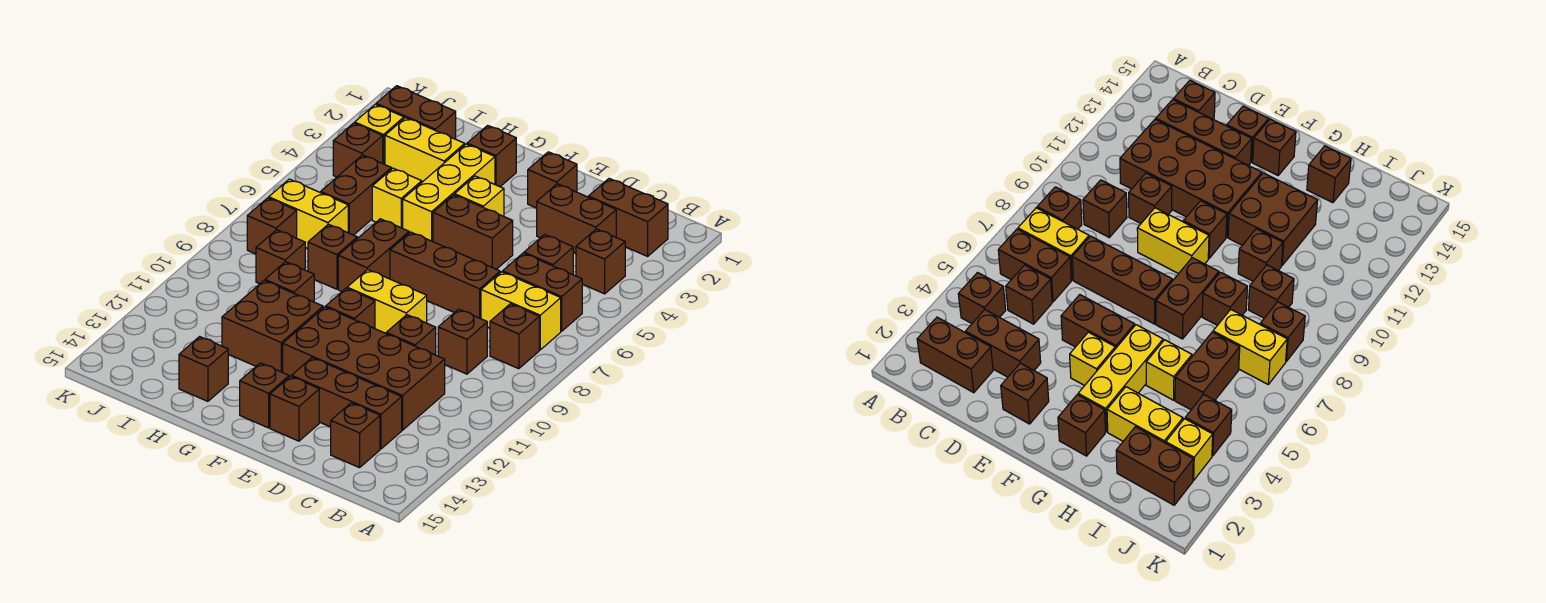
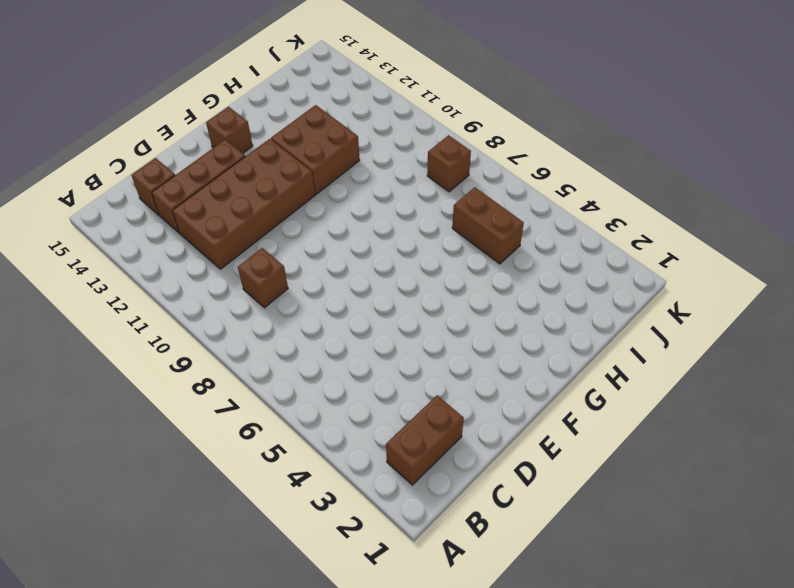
none -> brown brick B4 level 1
none -> brown brick B6:C6 level 1
none -> yellow brick B7:C7 level 1
none -> brown brick B8 level 1

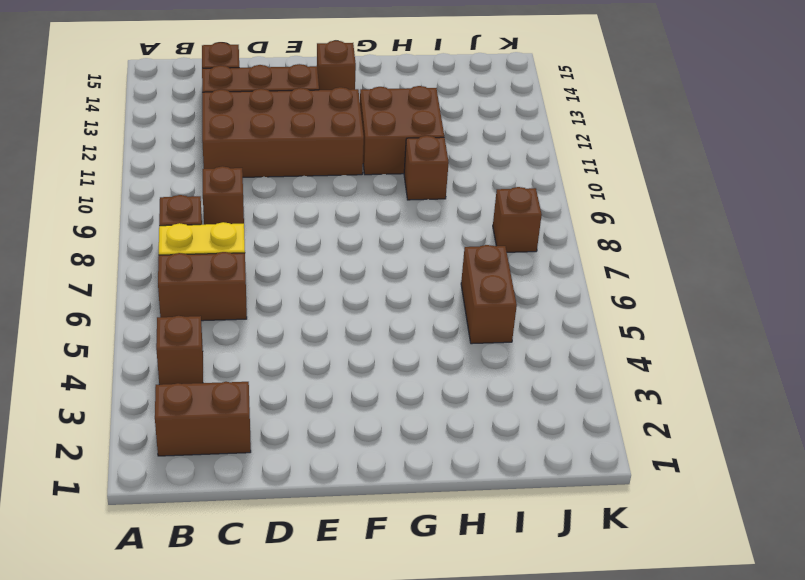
none -> brown brick C3:D3 level 1
none -> brown brick C5 level 1
none -> brown brick D7:F7 level 1
none -> brown brick D10 level 1

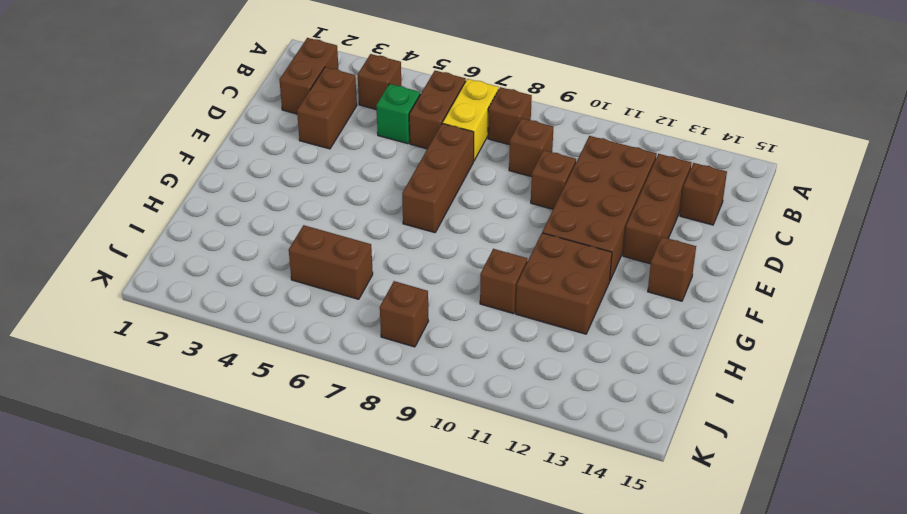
green brick C5 level 1 -> brown brick C5 level 1
none -> brown brick E2 level 1
none -> brown brick E5:F5 level 1
none -> yellow brick E9:F9 level 1
none -> brown brick E14 level 1

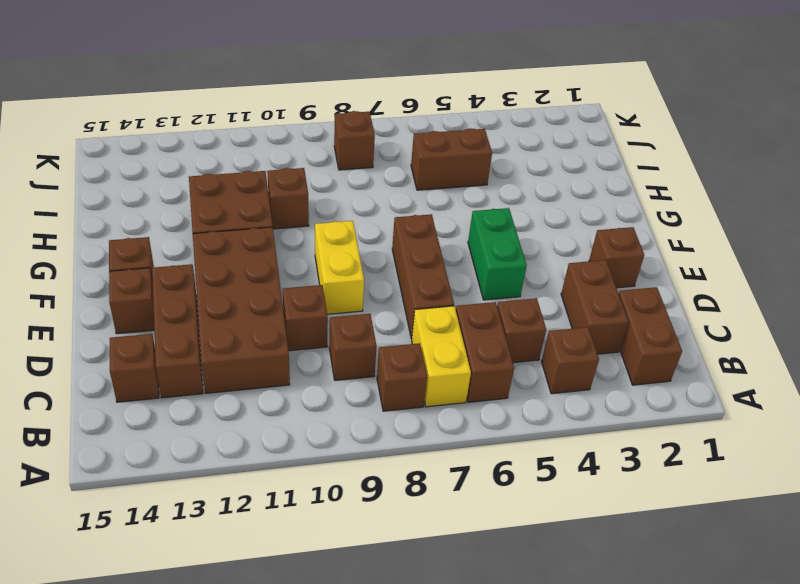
green brick E5:F5 level 1 -> brown brick E5:F5 level 1
none -> yellow brick F4 level 1
none -> brown brick F10 level 1
none -> brown brick G2 level 1
none -> yellow brick G3:G5 level 1

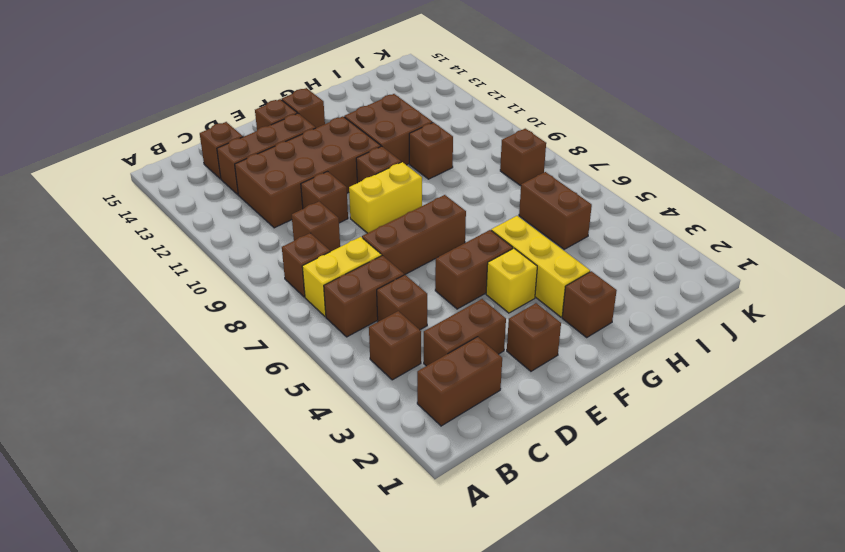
none -> brown brick G7:G8 level 1
none -> yellow brick H3:I3 level 1
none -> yellow brick H5 level 1
none -> brown brick H8 level 1

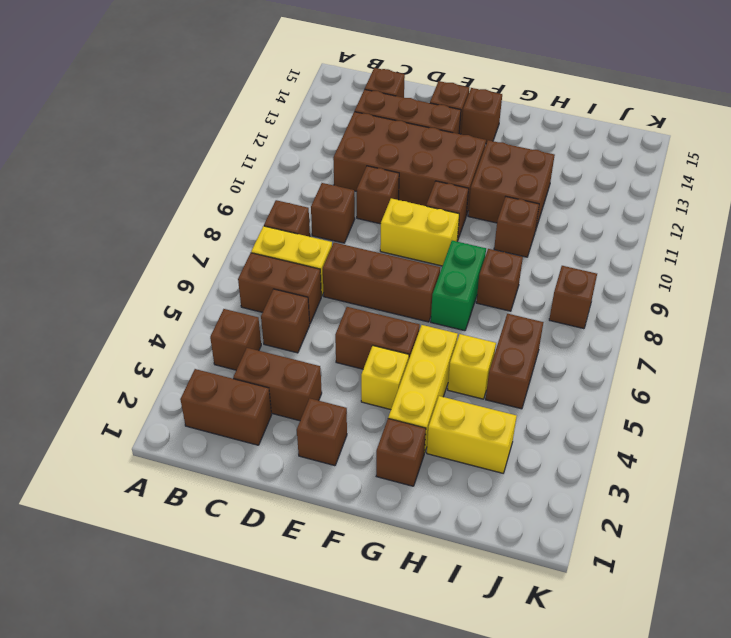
green brick G7:G8 level 1 -> brown brick G7:G8 level 1
none -> brown brick H14 level 1
none -> brown brick I2:J2 level 1
none -> yellow brick I7:J7 level 1
none -> brown brick I9 level 1

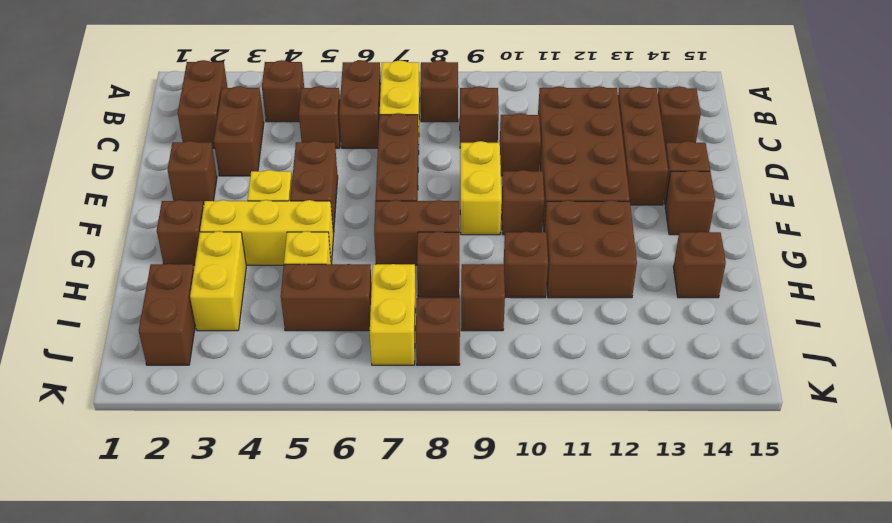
none -> yellow brick J3 level 1
none -> brown brick J4 level 1

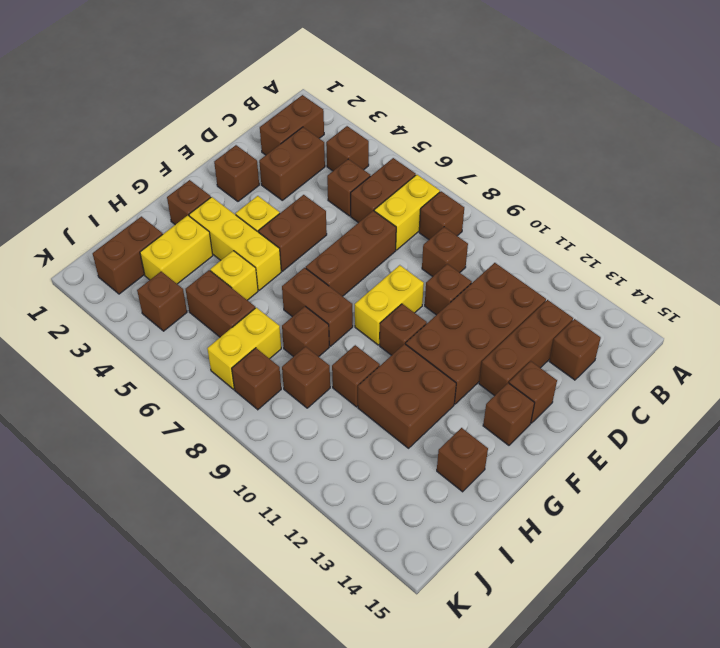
none -> yellow brick J3 level 1

